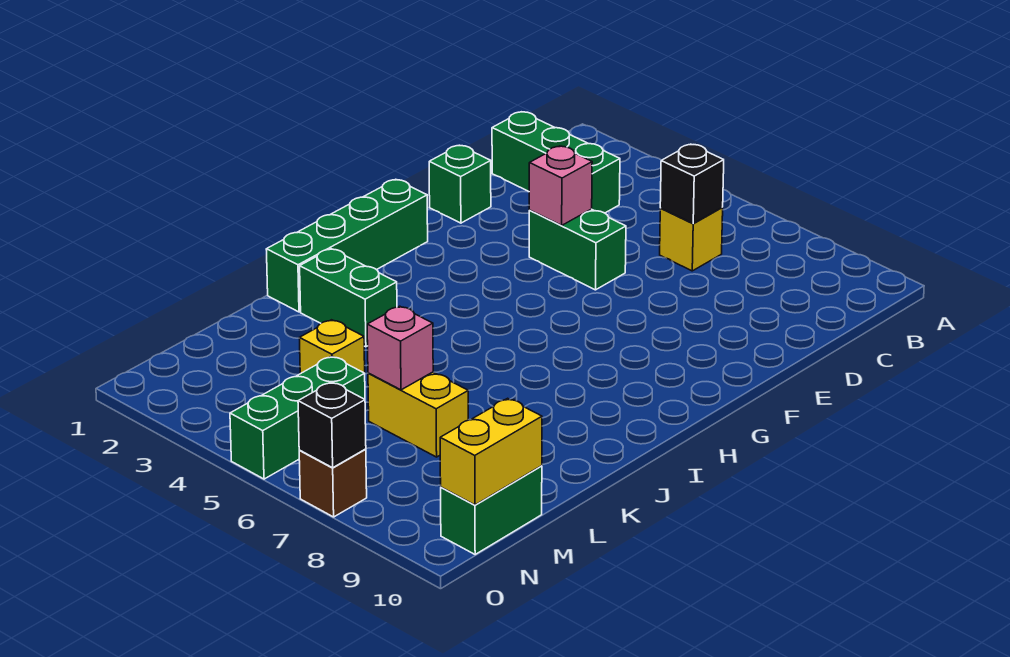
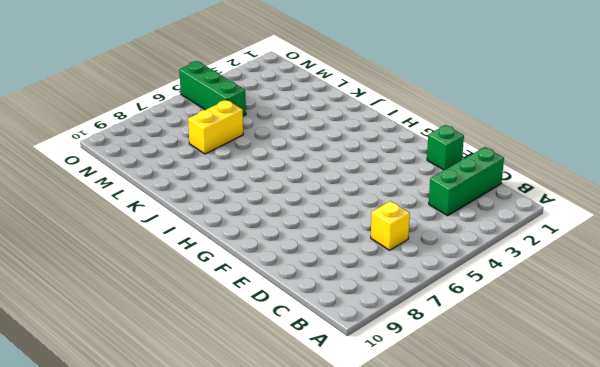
none -> green brick E4:E5 level 1
none -> green brick G1:J1 level 1
none -> green brick J2:J3 level 1

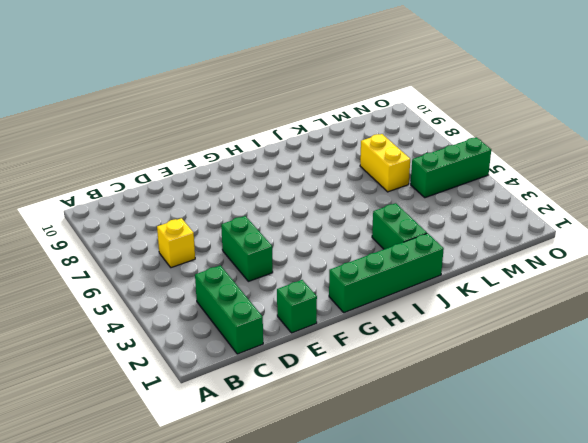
none -> yellow brick L4 level 1
none -> green brick M10:N10 level 1
none -> brown brick O7 level 1

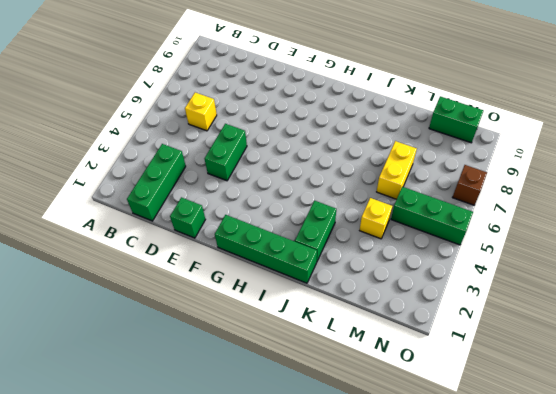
none -> black brick C6 level 2
none -> pink brick E4 level 2
none -> pink brick L6 level 2

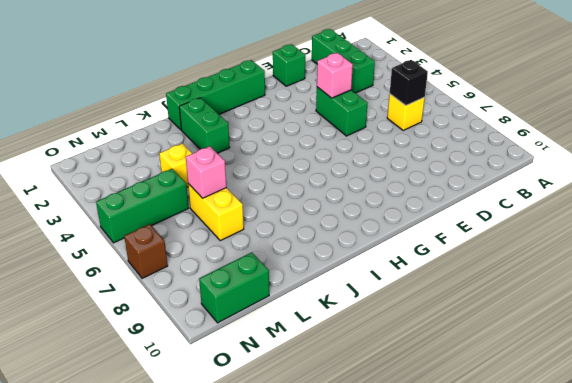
none -> yellow brick M10:N10 level 2
none -> black brick O7 level 2

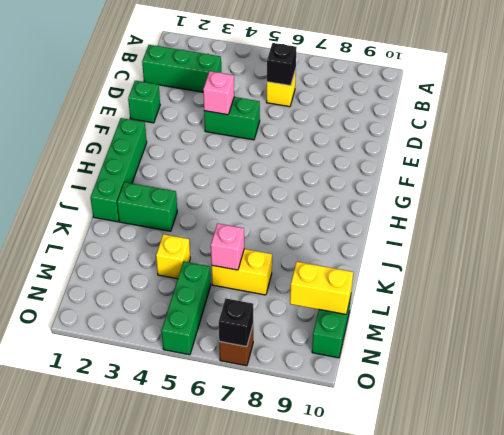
yellow brick M9:M10 level 2 -> yellow brick M10:N10 level 2

